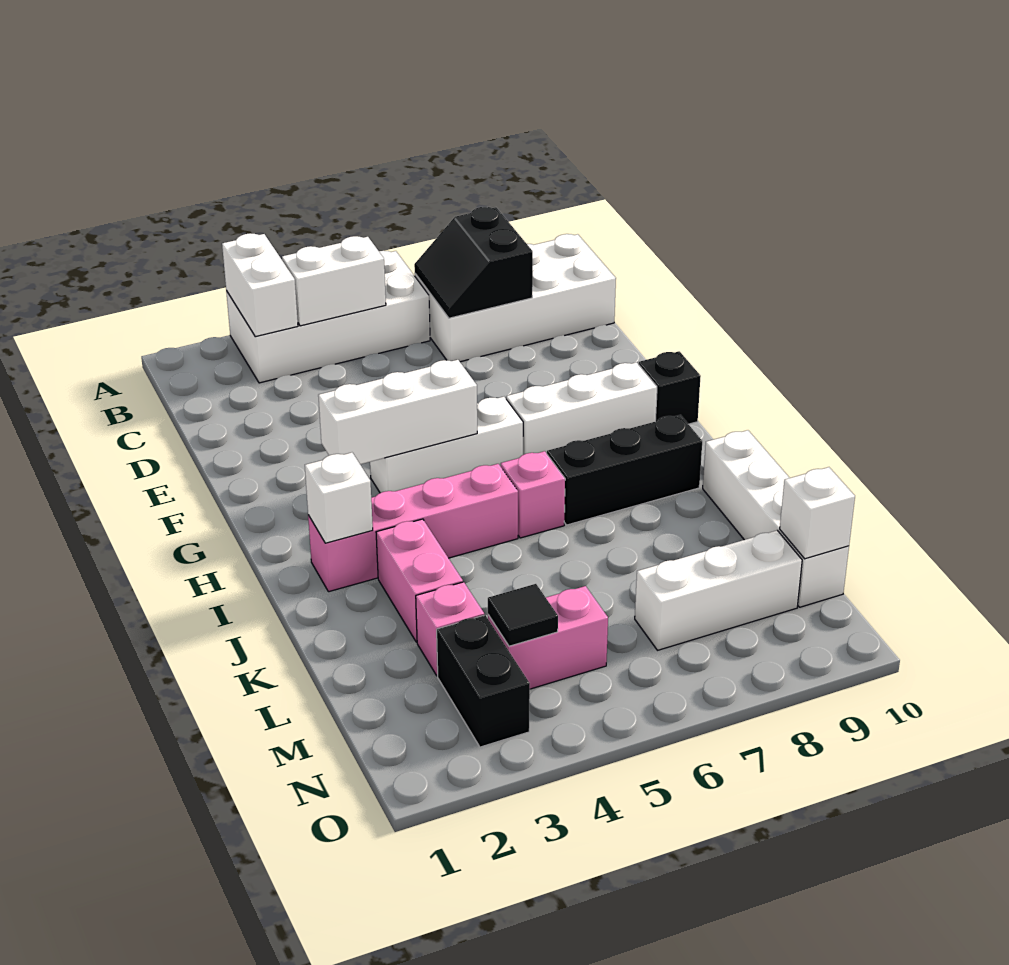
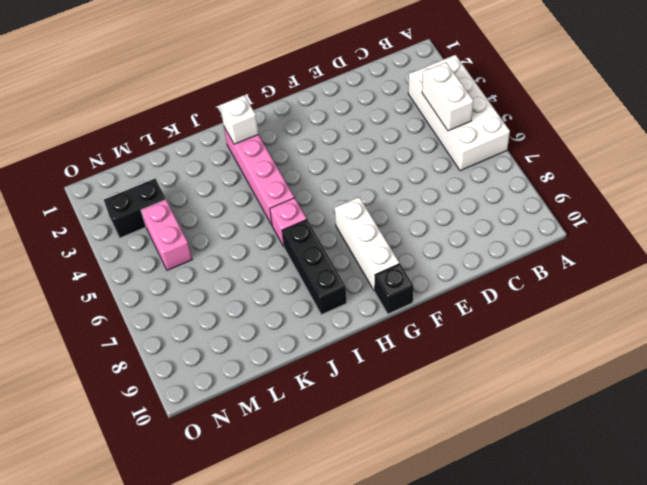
none -> white brick B7:C10 level 1
none -> white brick G4:G6 level 1
none -> pink brick J3:K3 level 1

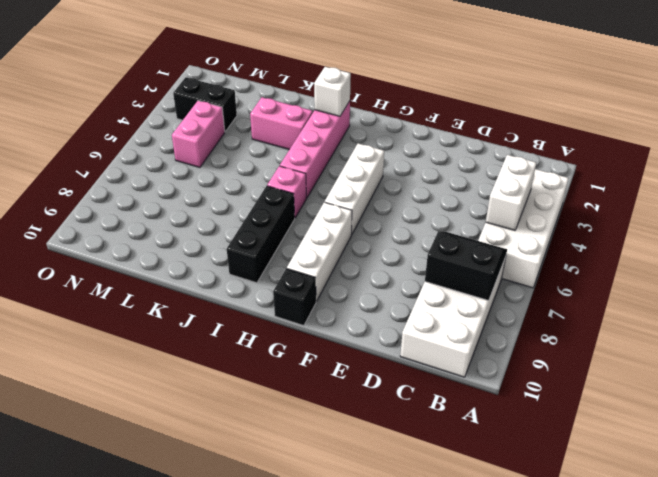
none -> white brick J10:M10 level 1
none -> pink brick L3 level 1
none -> white brick M7:M9 level 1

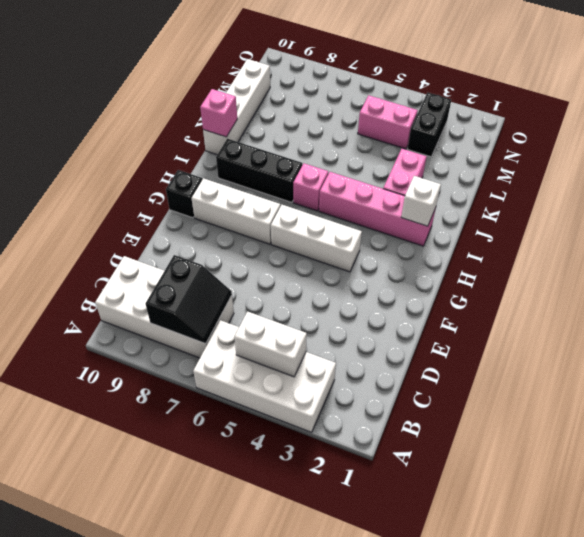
pink brick J10 level 2 -> pink brick L3 level 1
none -> white brick M7:M9 level 1
none -> white brick A3:B3 level 2
none -> white brick G3:G5 level 2

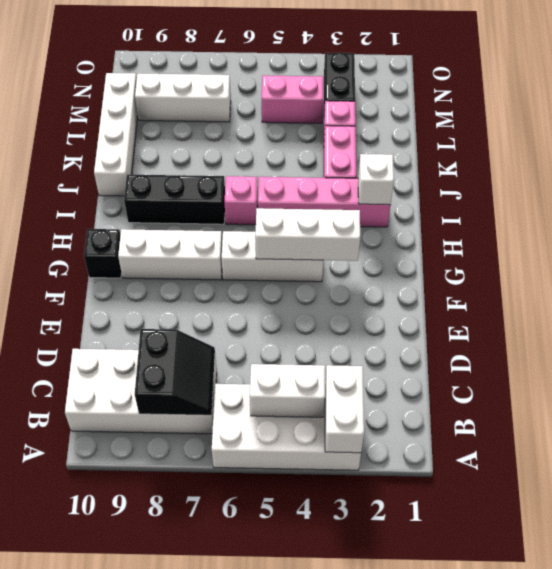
none -> black tile M4 level 2
none -> white brick M10 level 2

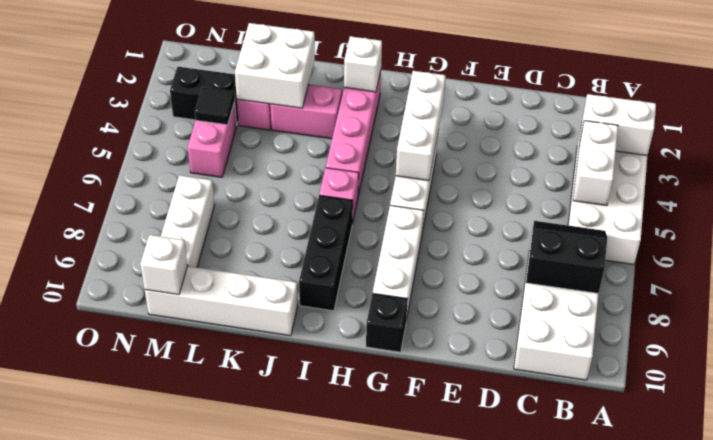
white brick K2:L3 level 2 -> none

